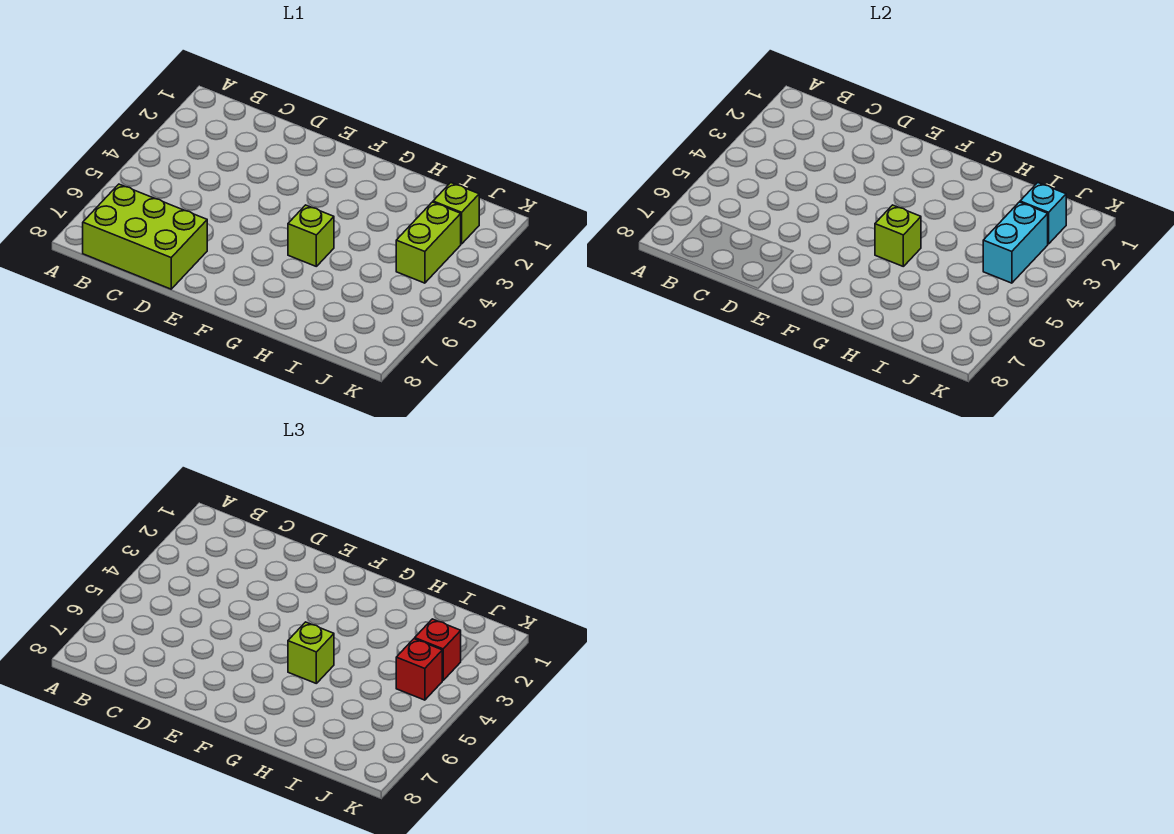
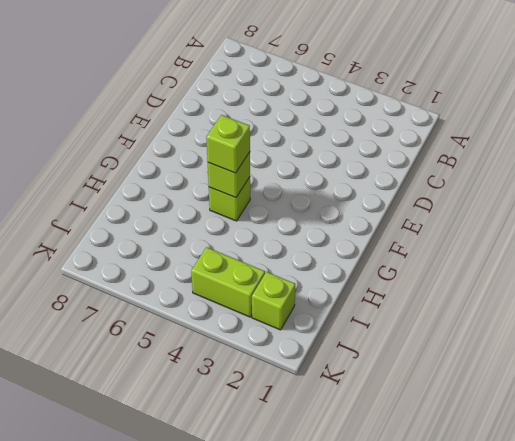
none -> lime brick B7:D8 level 1
none -> cyan brick J2 level 2

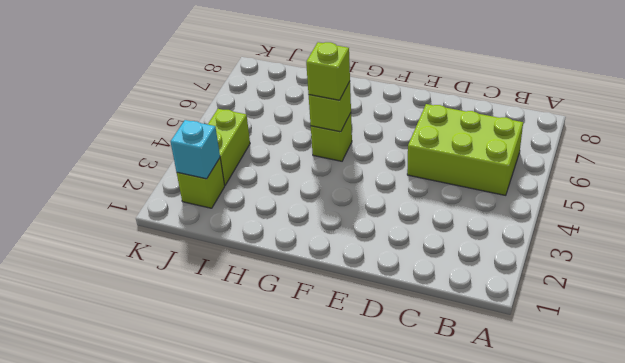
lime brick B5:D6 level 1 -> lime brick B7:D8 level 1
none -> cyan brick J3:J4 level 2
none -> red brick J3 level 3

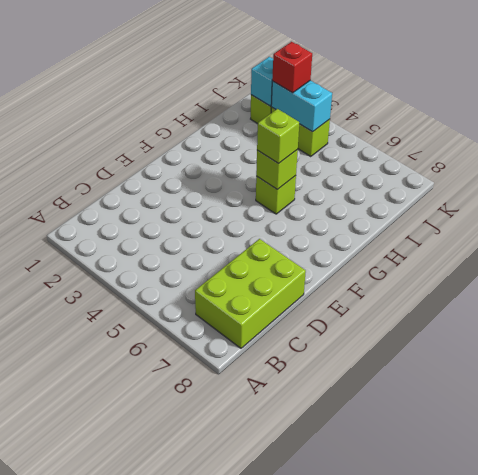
none -> red brick J4 level 3

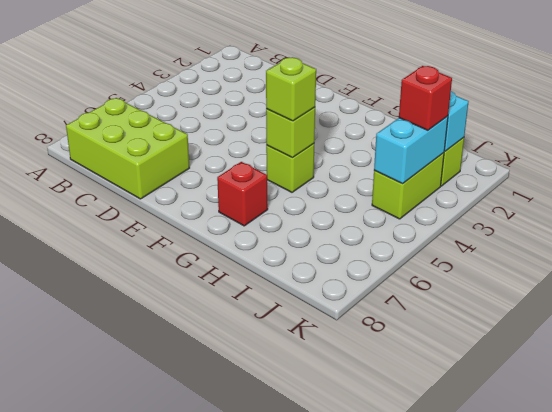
red brick G7 level 1 -> red brick J4 level 3

